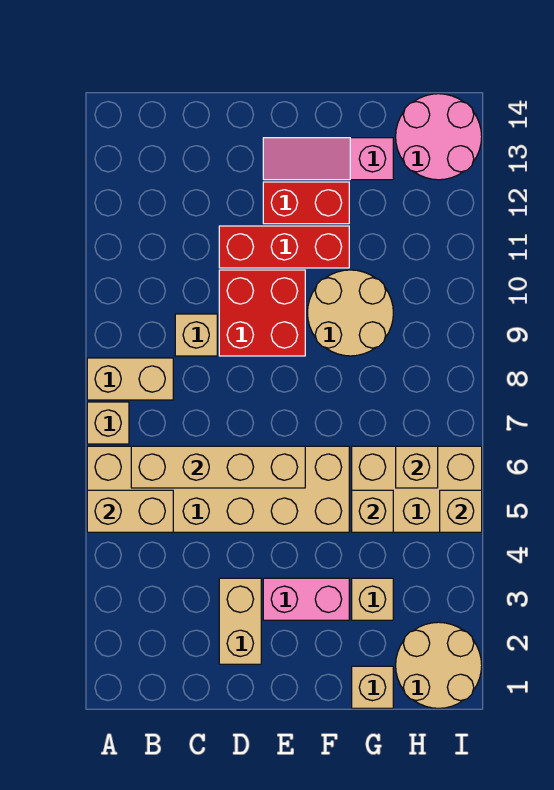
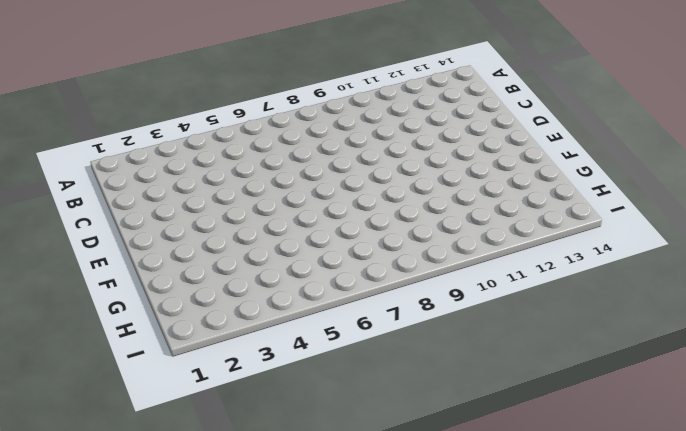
none -> tan brick A5:F6 level 1
none -> tan brick A7 level 1
none -> tan brick A8:B8 level 1

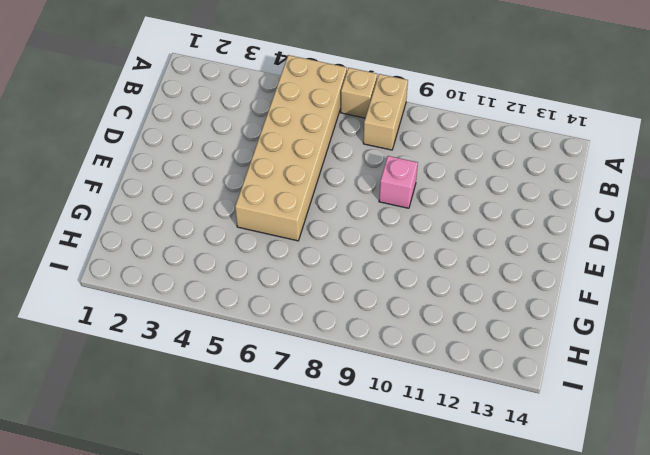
pink brick D9 level 1 -> red brick D9:E10 level 1
none -> tan brick C9 level 1
none -> tan brick D2:D3 level 1
none -> red brick D11:F11 level 1

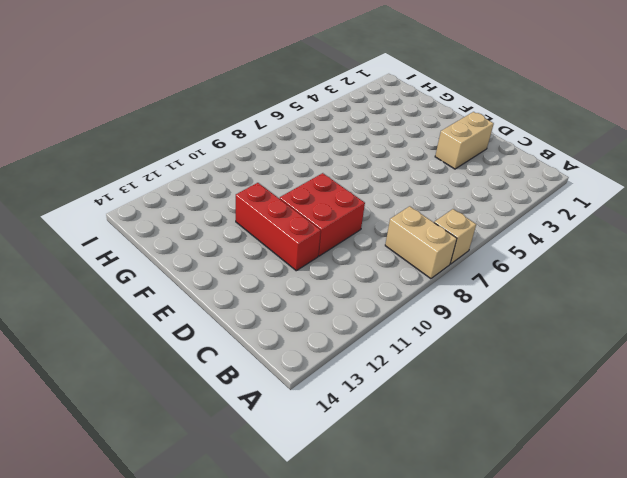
none -> tan brick A5:F6 level 1
none -> tan brick C9 level 1
none -> pink brick E3:F3 level 1

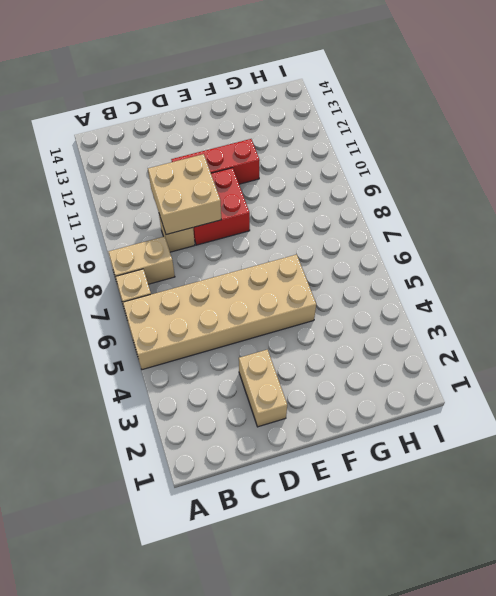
tan brick C9:D10 level 2 -> none
none -> pink brick E3:F3 level 1
none -> red brick E12:F12 level 1
none -> pink slope E13:G13 level 1 top G

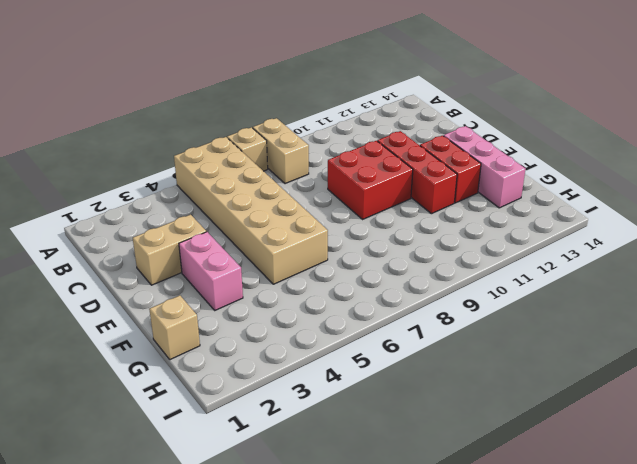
pink brick E13:G13 level 1 -> pink slope E13:G13 level 1 top G
none -> tan brick C9 level 1
none -> tan round brick F9:G10 level 1
none -> tan brick G3 level 1

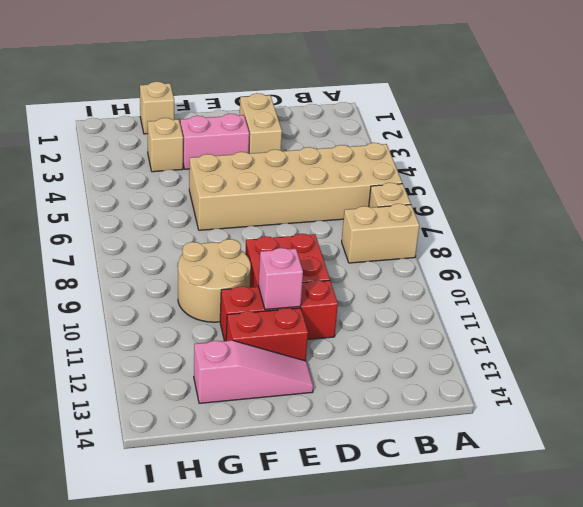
pink brick E11 level 2 -> none
none -> tan brick C9 level 1
none -> tan brick G5:I6 level 1
none -> tan round brick H1:I2 level 1

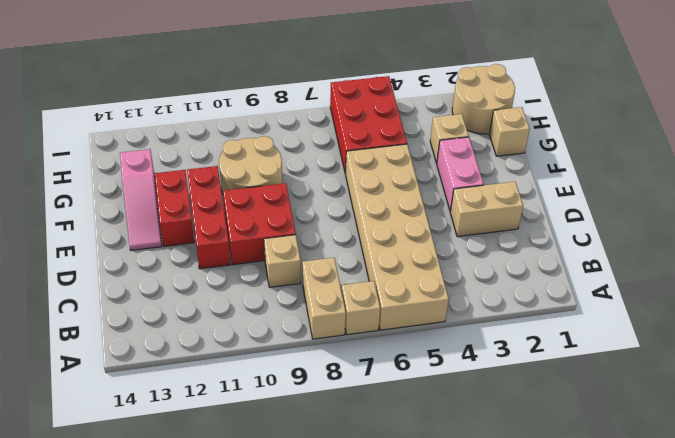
red brick G5:I6 level 1 -> tan brick G5:I6 level 1
none -> pink round brick H13:I14 level 1
none -> tan brick A5:B5 level 2
none -> tan brick B6:E6 level 2

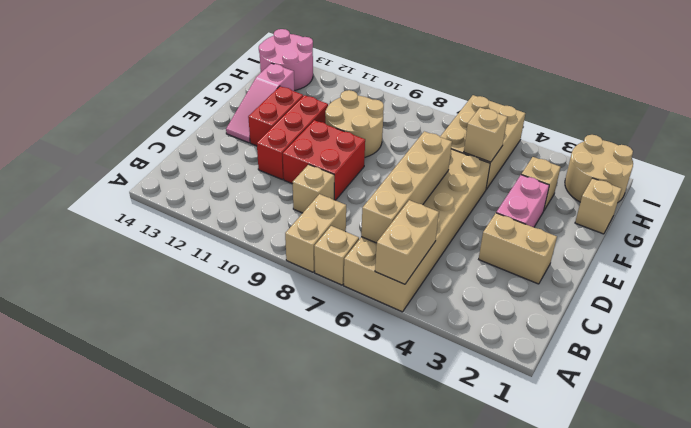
none -> tan brick H6 level 2
none -> tan brick I5 level 2

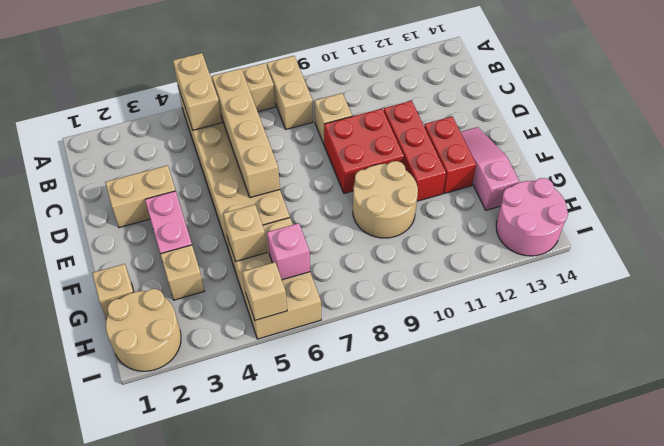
pink brick H6 level 2 -> tan brick H6 level 2

